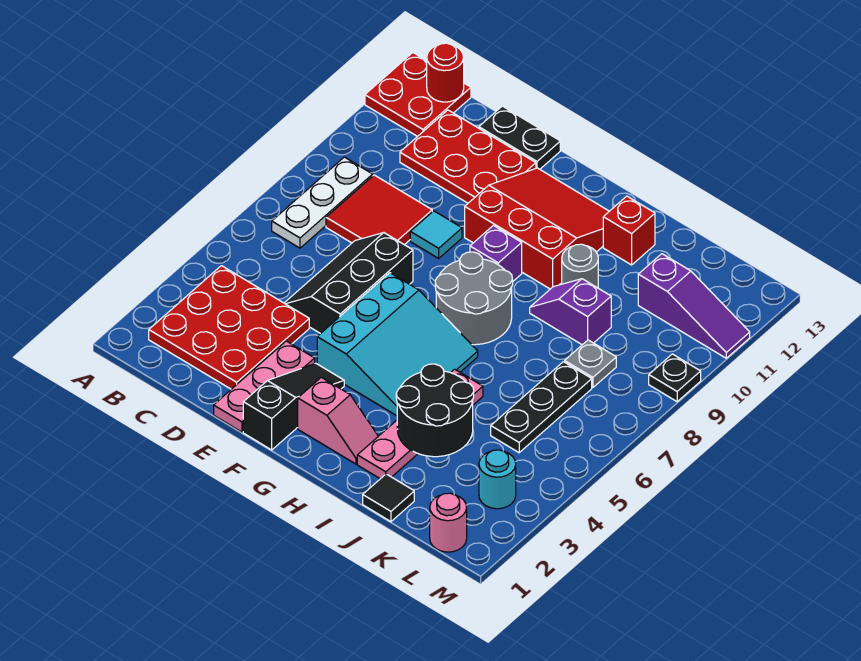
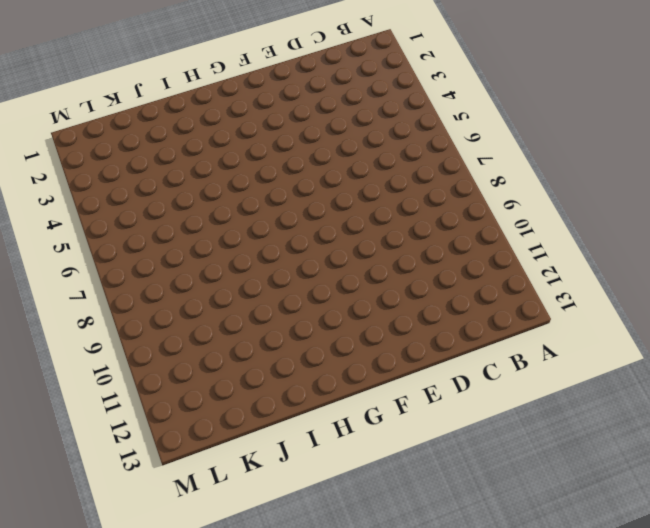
none -> red plate A12:B13 level 1
none -> red plate B2:D4 level 1
none -> white plate B7:B9 level 1

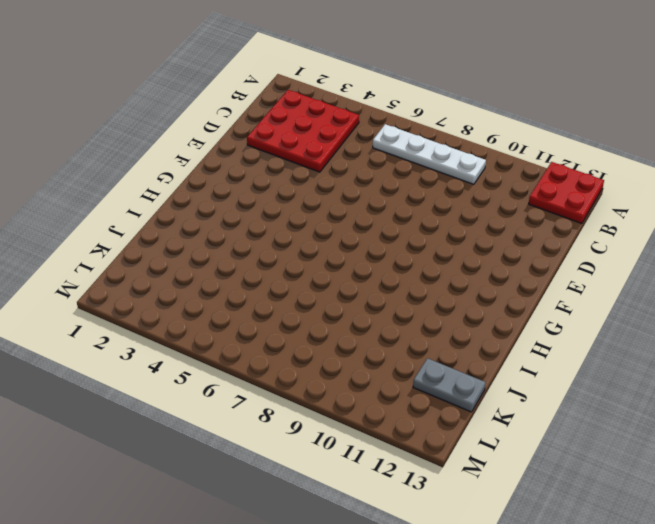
white plate B6:B9 level 1 -> white plate B7:B9 level 1
grey plate K12:K13 level 1 -> none
none -> red tile C8:D9 level 1
none -> red plate C11:E12 level 1
none -> black slope D5:E7 level 1 top E

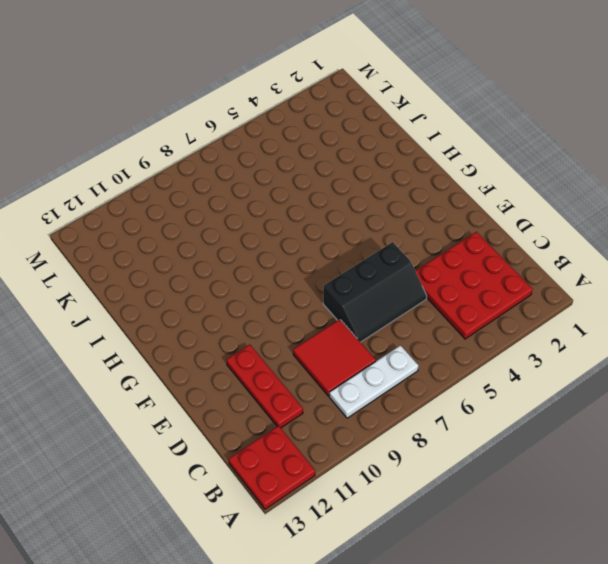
red plate C11:E11 level 1 -> red plate C11:E12 level 1
none -> black plate D13:E13 level 1
none -> pink plate E1:E3 level 1
none -> cyan tile E9 level 1

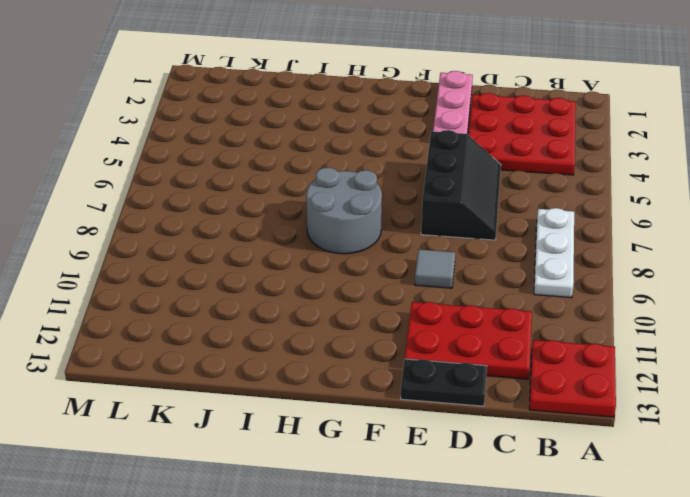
grey tile E9 level 1 -> cyan tile E9 level 1
none -> red tile C8:D9 level 1
none -> black slope F1:F3 level 1 top 1
none -> cyan slope F4:H6 level 1 top F

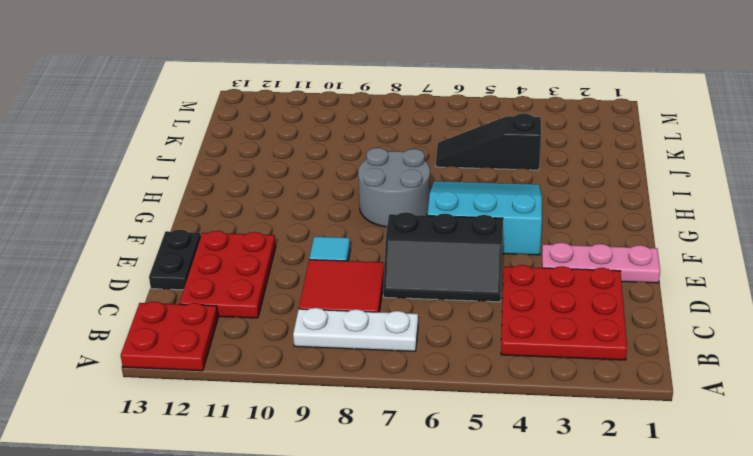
black slope J4:J6 level 1 top 4 -> black slope F1:F3 level 1 top 1
none -> red slope F10:H12 level 1 top 10
none -> pink slope G2:H2 level 1 top G
none -> purple brick G9 level 1

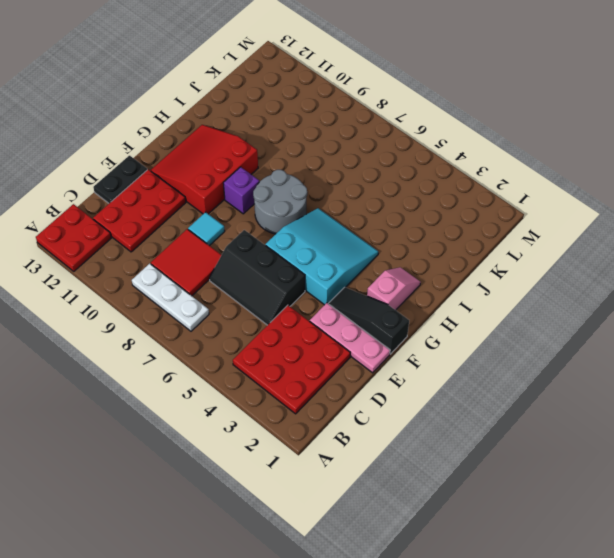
none -> pink plate I2:I5 level 1
none -> purple slope I9:J9 level 1 top J
none -> grey round brick I10 level 1

